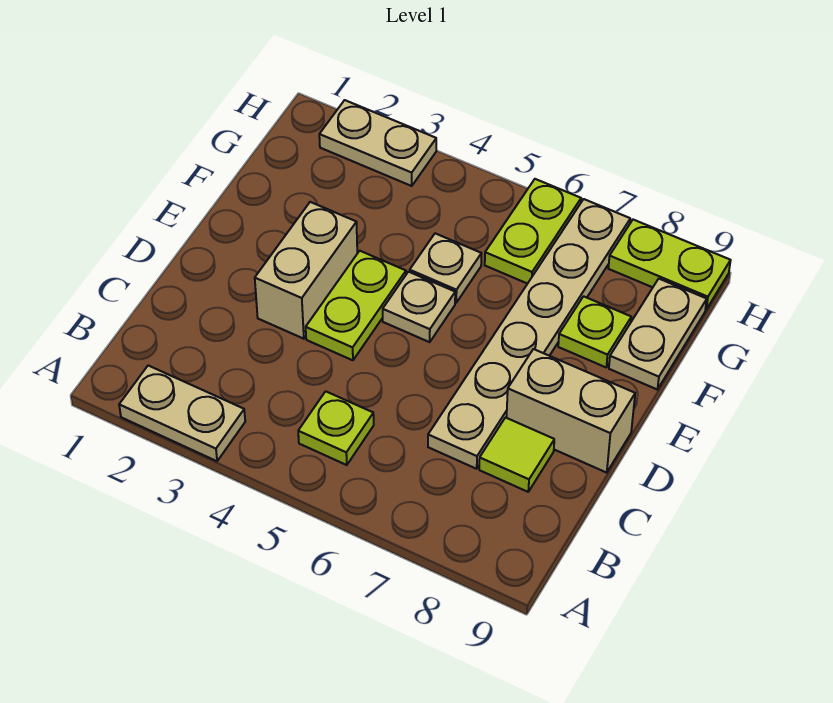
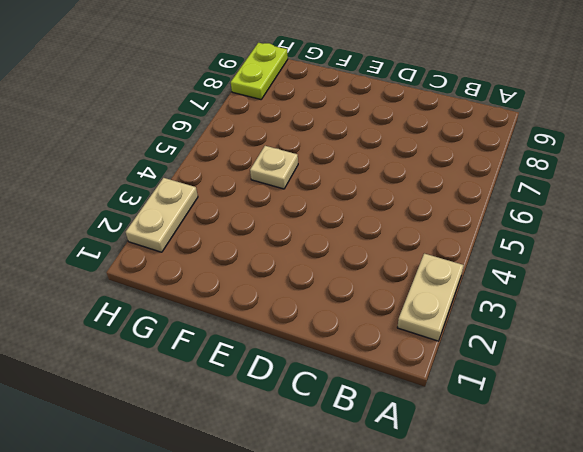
none -> lime plate B5 level 1
none -> tan plate C7:H7 level 1
none -> lime tile C8 level 1

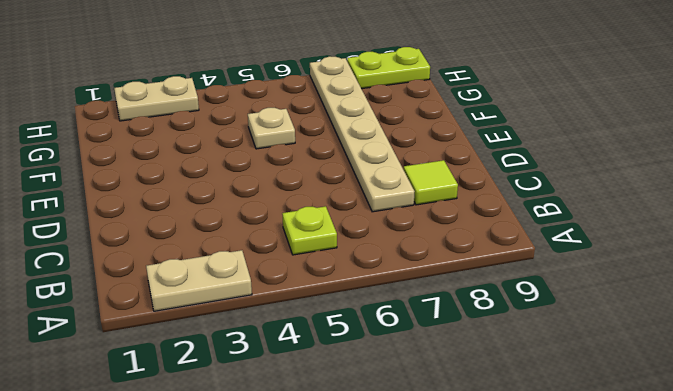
none -> tan brick D3:E3 level 1
none -> lime plate D4:E4 level 1
none -> tan brick D8:D9 level 1

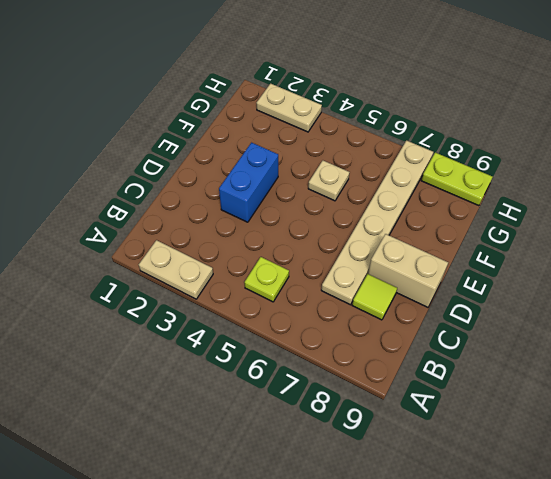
blue brick D3:E3 level 1 -> tan brick D3:E3 level 1
none -> lime plate D4:E4 level 1
none -> tan plate E5 level 1
none -> lime plate F8 level 1

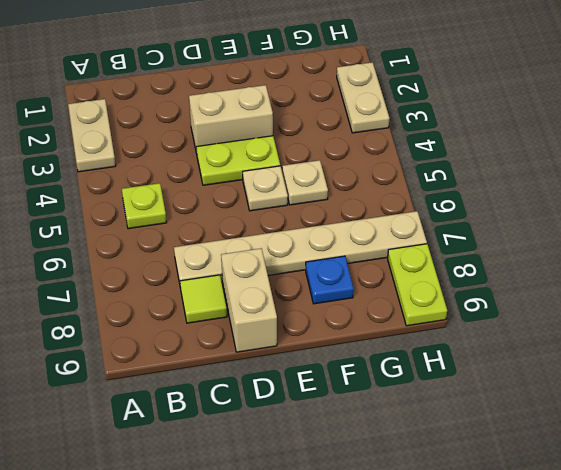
blue plate F8 level 1 -> lime plate F8 level 1
none -> tan plate F9:G9 level 1
none -> lime plate G6:H6 level 1

